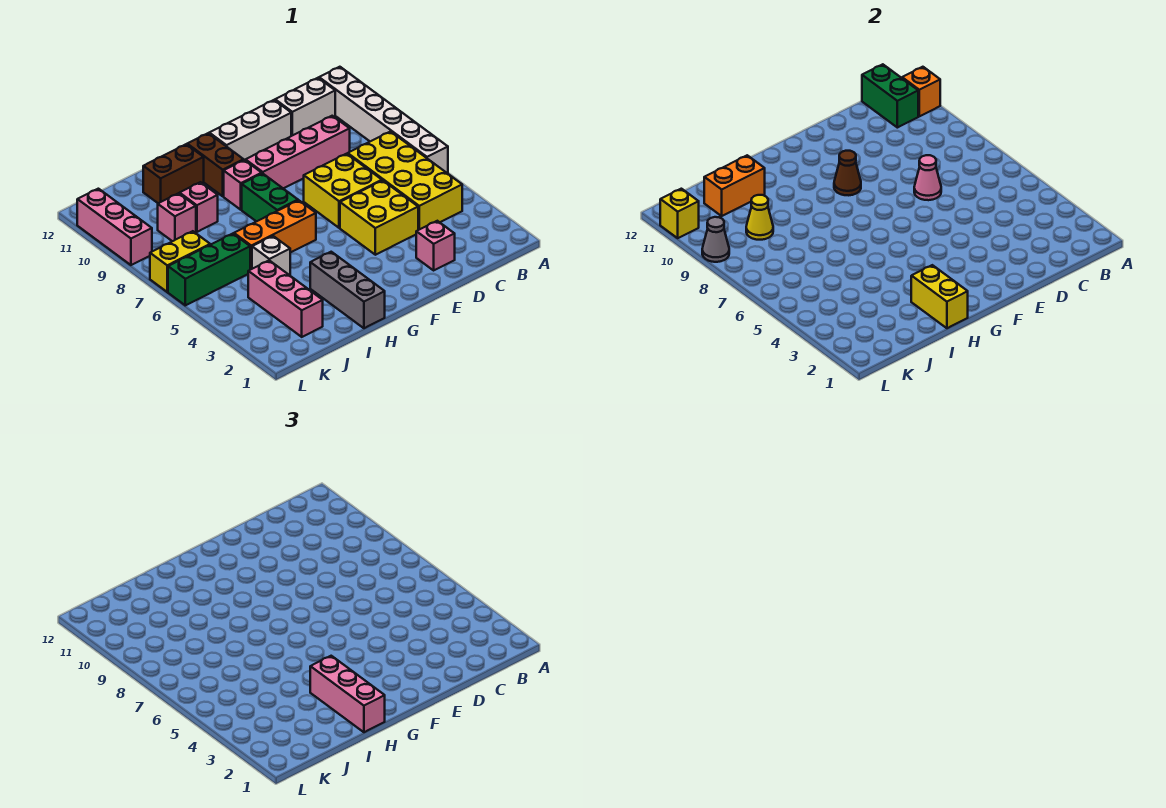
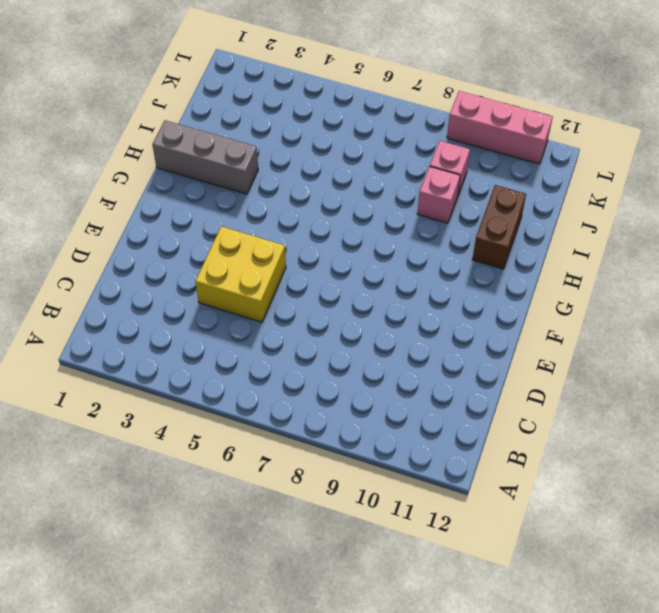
none -> white brick A6:A11 level 1
none -> yellow brick B4:C7 level 1
none -> white brick B11:C11 level 1
none -> pink brick C9:F9 level 1

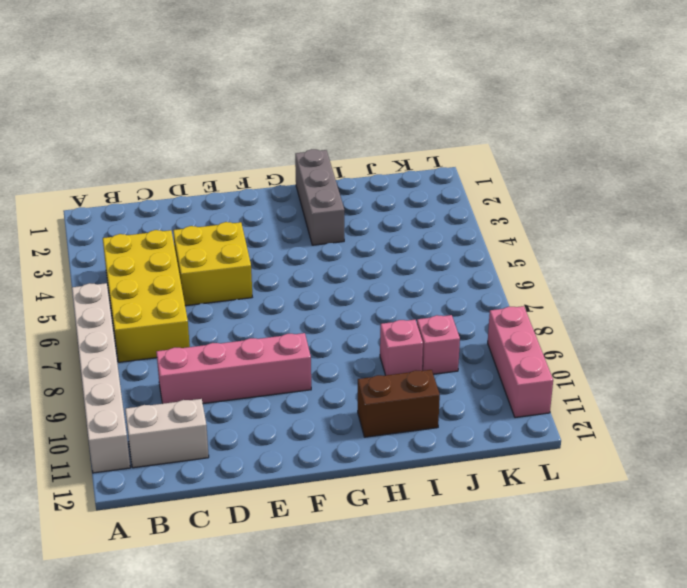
none -> pink brick D2 level 1
none -> yellow brick D6:E7 level 1
none -> white brick D11:F11 level 1
none -> orange brick G6:I6 level 1

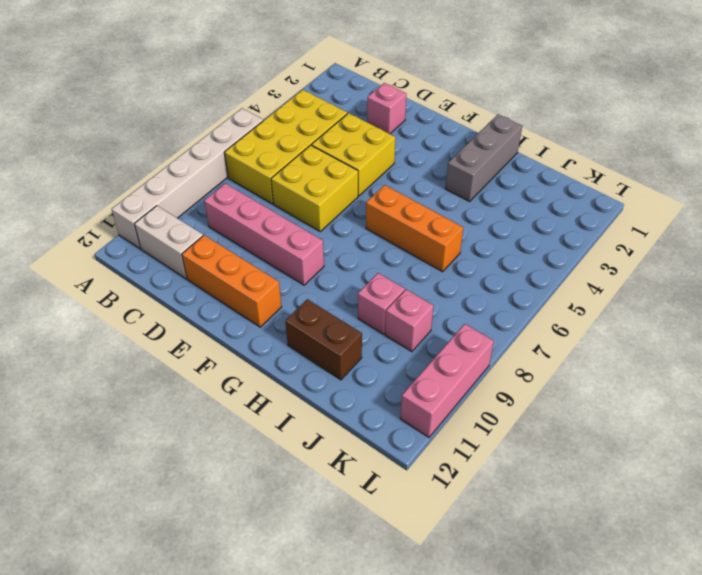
orange brick D11:F11 level 1 -> white brick D11:F11 level 1
none -> green brick G7:G8 level 1
none -> pink brick G9 level 1
none -> brown brick G10:G11 level 1
none -> white brick I5 level 1

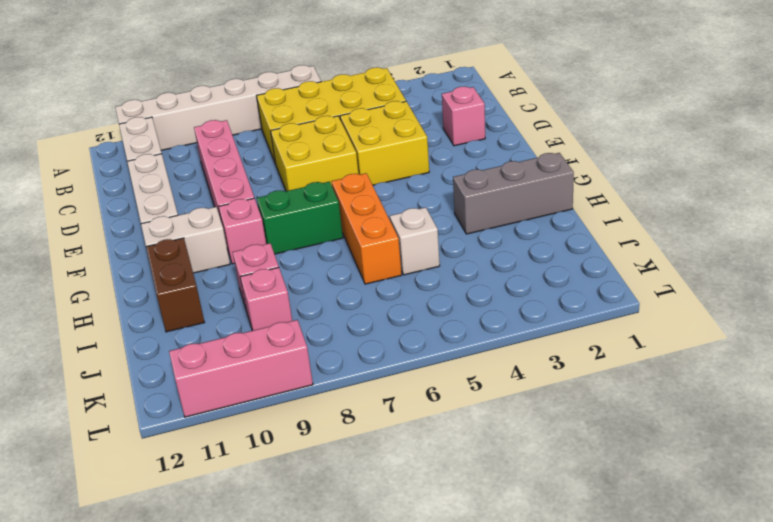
white brick G10:G11 level 1 -> brown brick G10:G11 level 1
none -> pink brick J2:J4 level 1
none -> green brick J6:L6 level 1
none -> yellow brick K7:L7 level 1
none -> orange brick A11 level 2

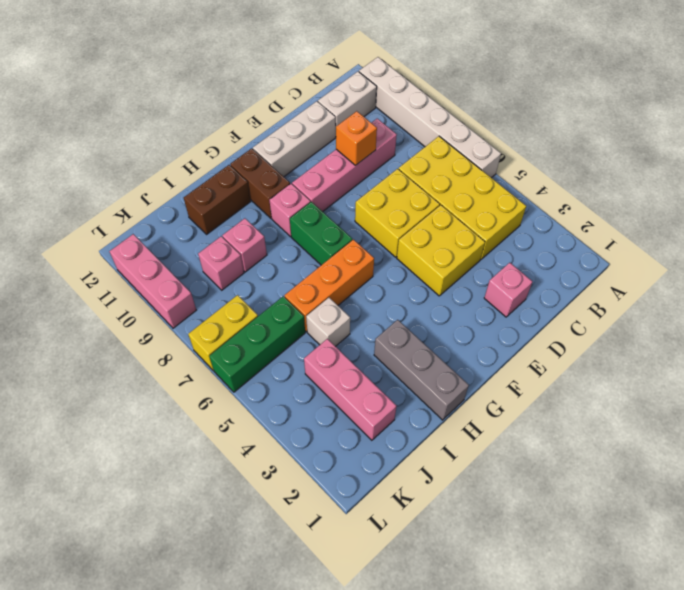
orange brick D9 level 2 -> orange brick A11 level 2
none -> green brick B11:B12 level 2
none -> pink cone D7 level 2
none -> brown cone F9 level 2
none -> yellow brick H1:H2 level 2

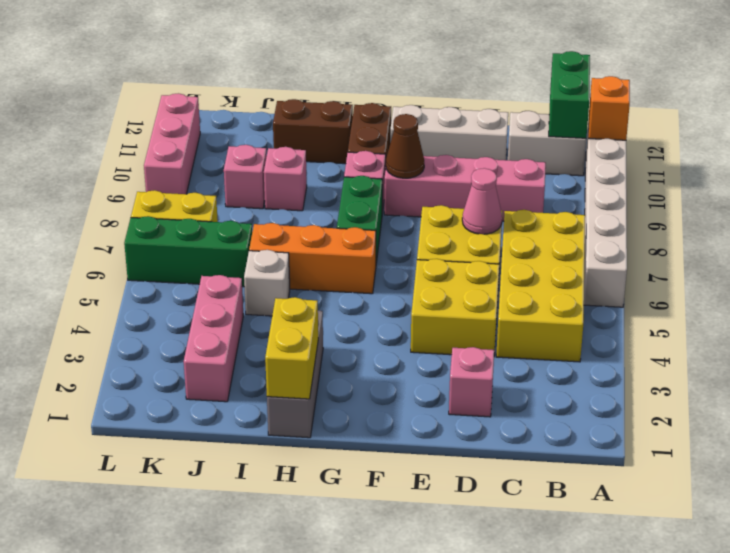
none -> orange brick I11:J11 level 2
none -> yellow cone J9 level 2
none -> grey cone L9 level 2
none -> yellow brick L11 level 2

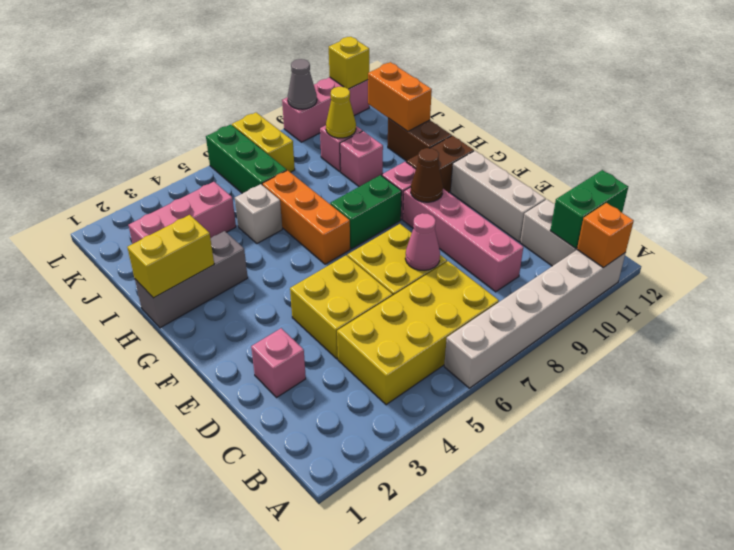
none -> pink brick H1:H3 level 3

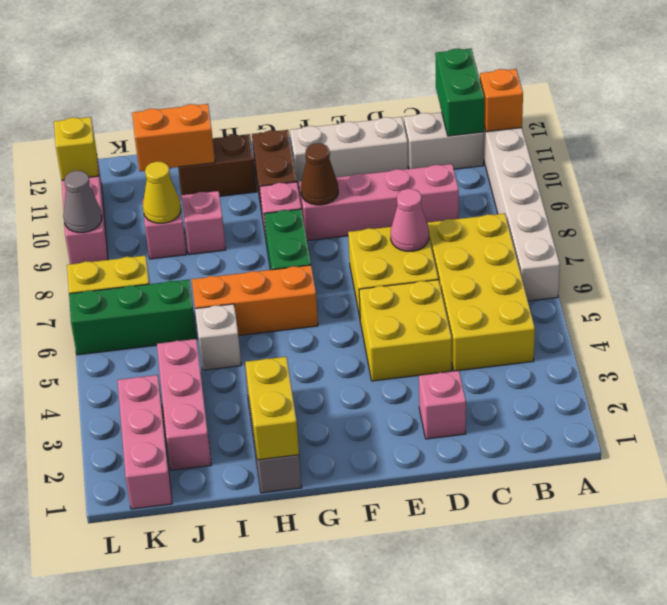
pink brick K1:K3 level 1 -> pink brick H1:H3 level 3

